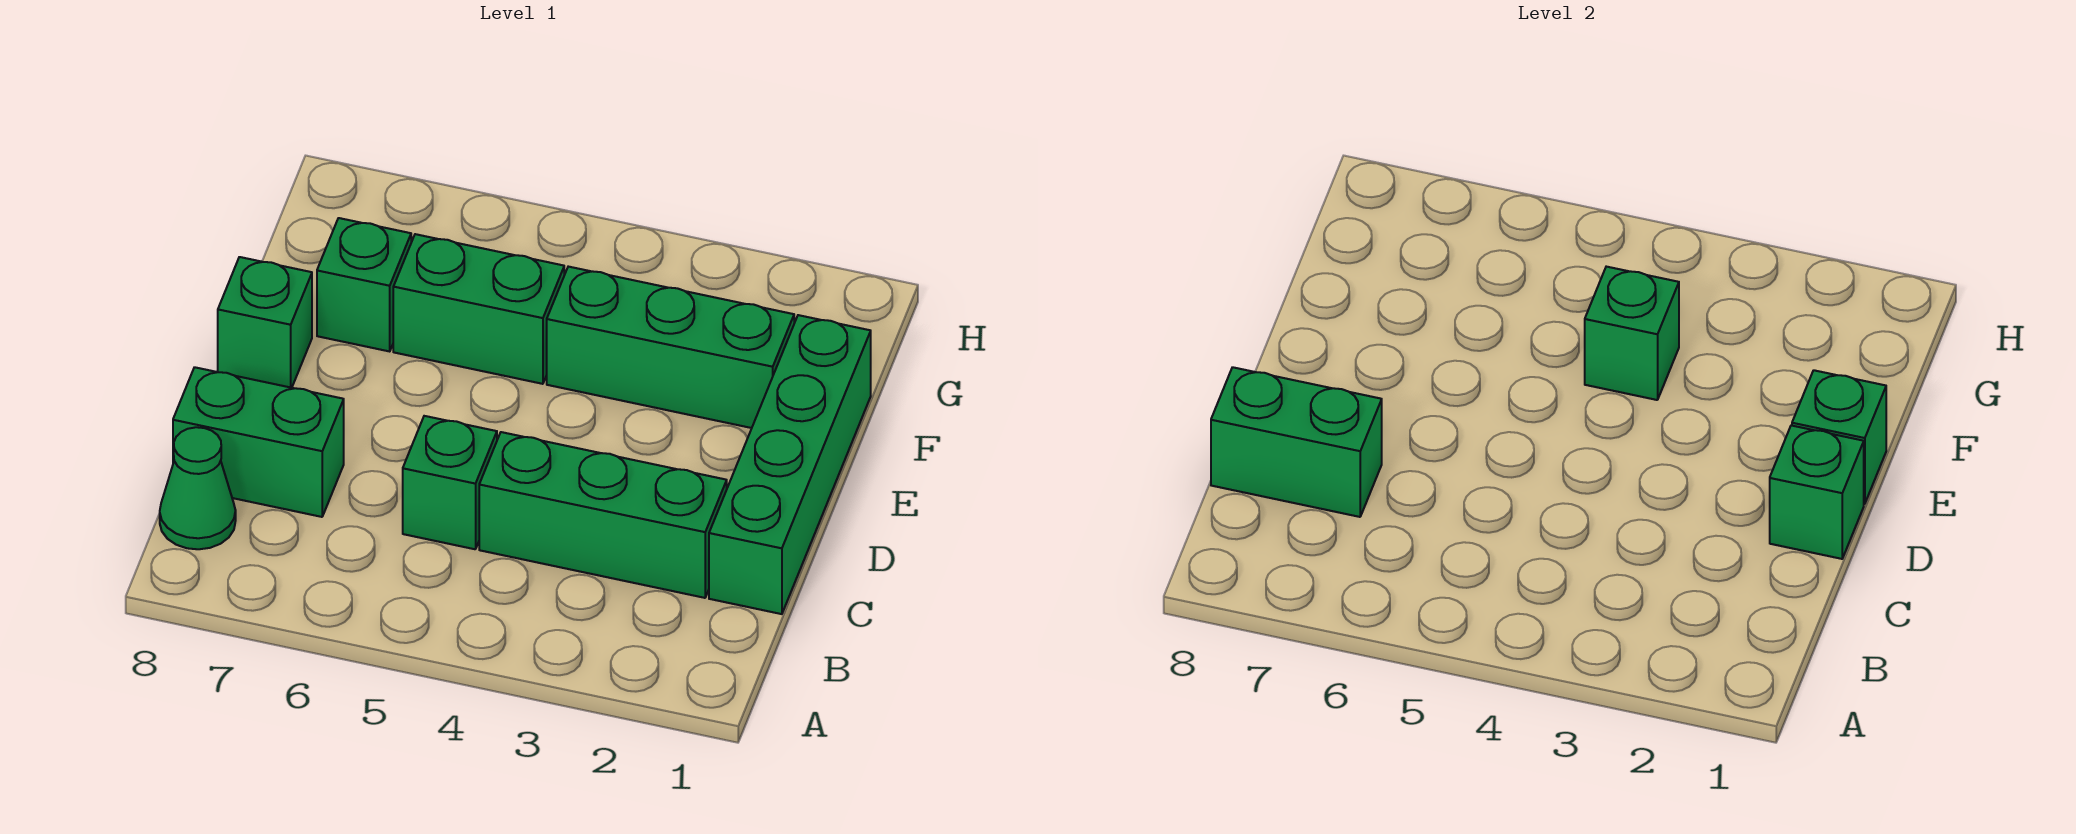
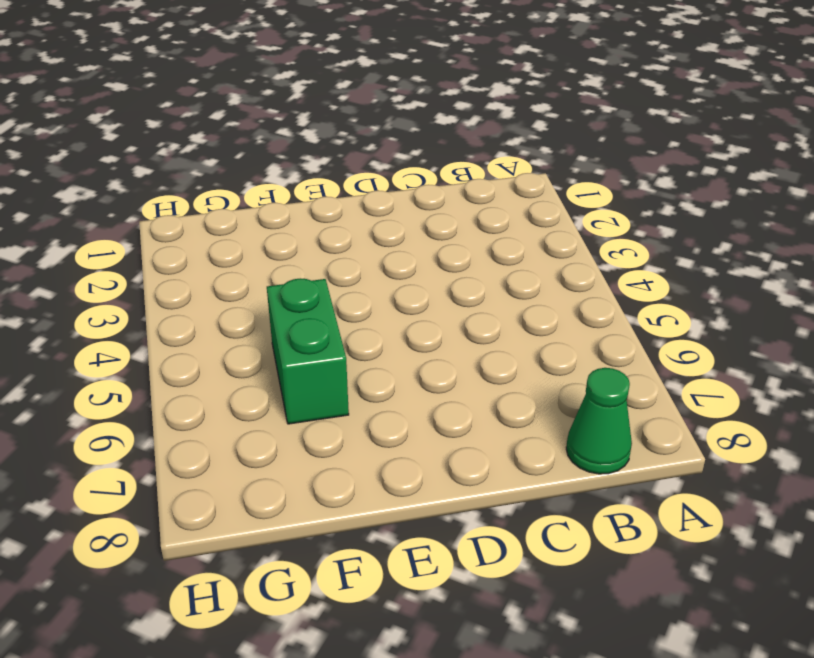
none -> green brick C1:F1 level 1
none -> green brick C2:C4 level 1
none -> green brick C5 level 1

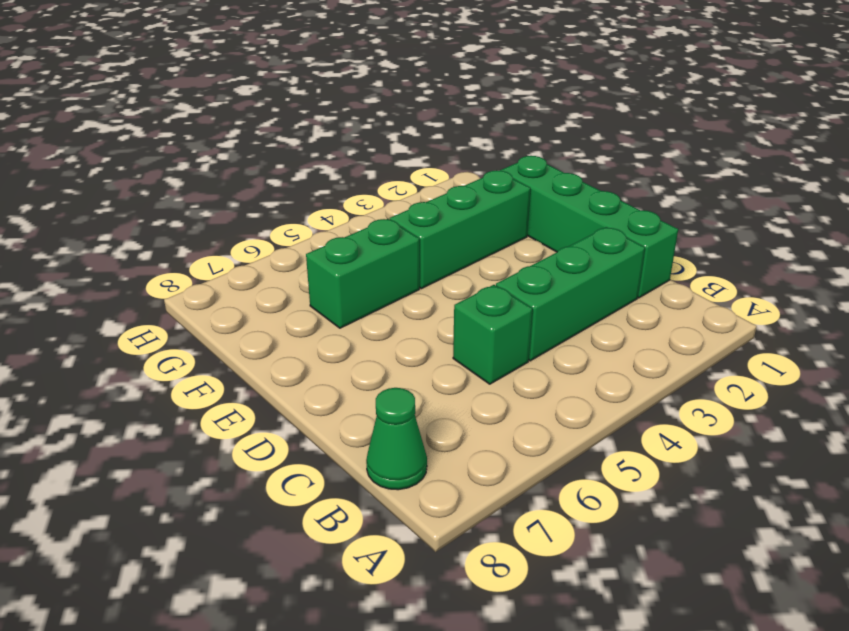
none -> green brick C7:C8 level 1
none -> green brick E8 level 1
none -> green brick F7 level 1

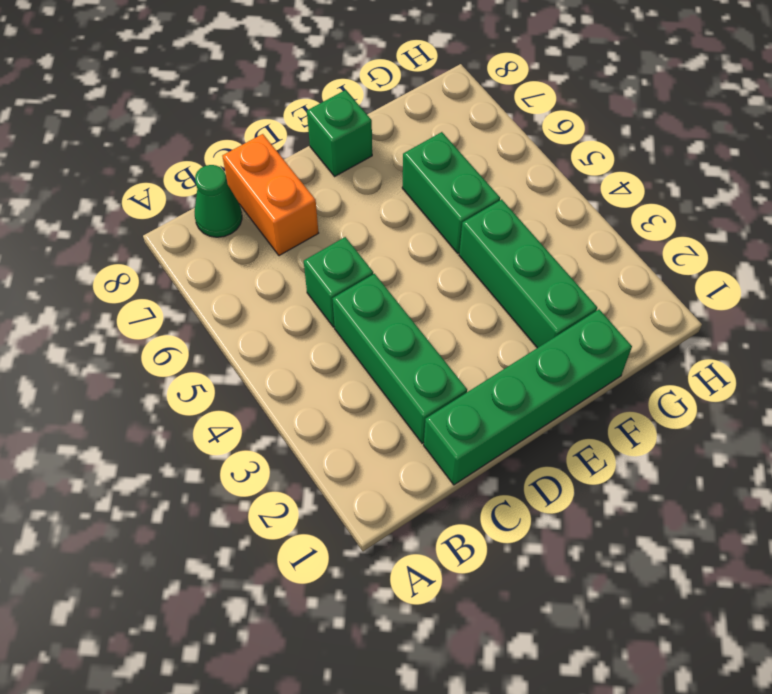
orange brick C7:C8 level 1 -> green brick C7:C8 level 1
none -> green brick F7 level 1
none -> green brick C7:C8 level 2
none -> green brick D1 level 2

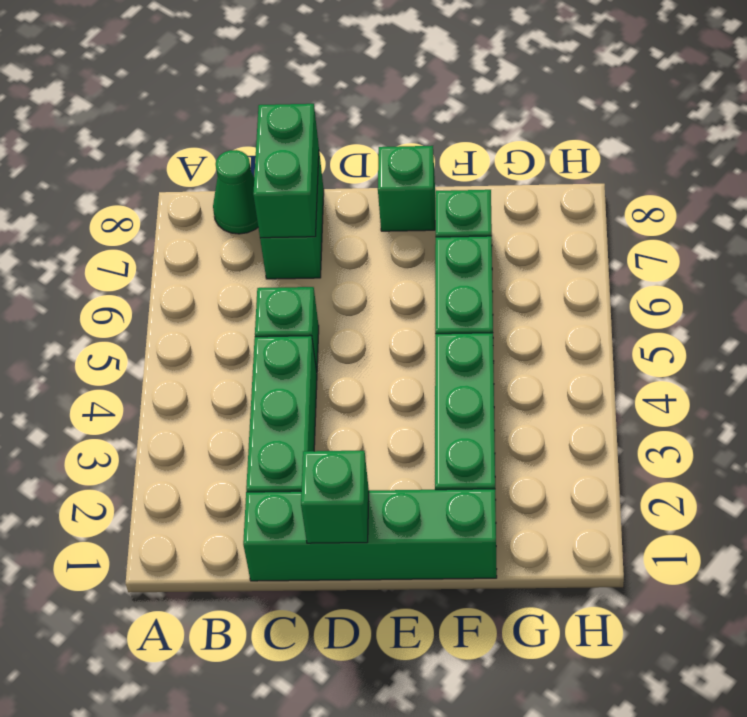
none -> green brick E1 level 2
none -> green brick F4 level 2

